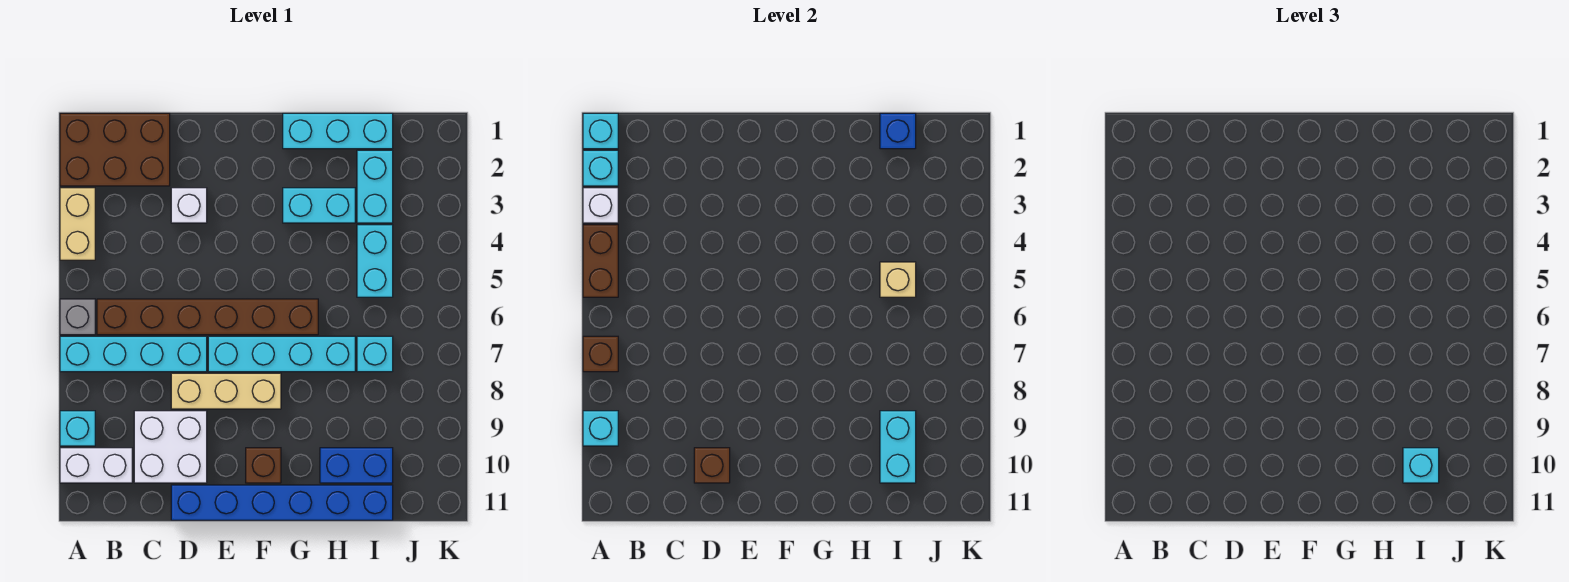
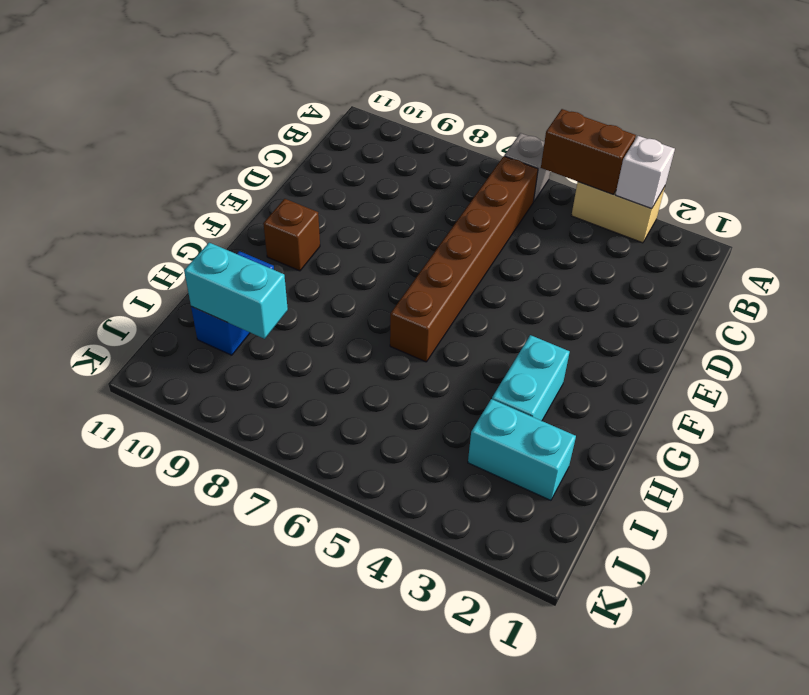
none -> brown brick A1:C2 level 1
none -> cyan brick A7:D7 level 1
none -> cyan brick A9 level 1
none -> white brick A10:B10 level 1

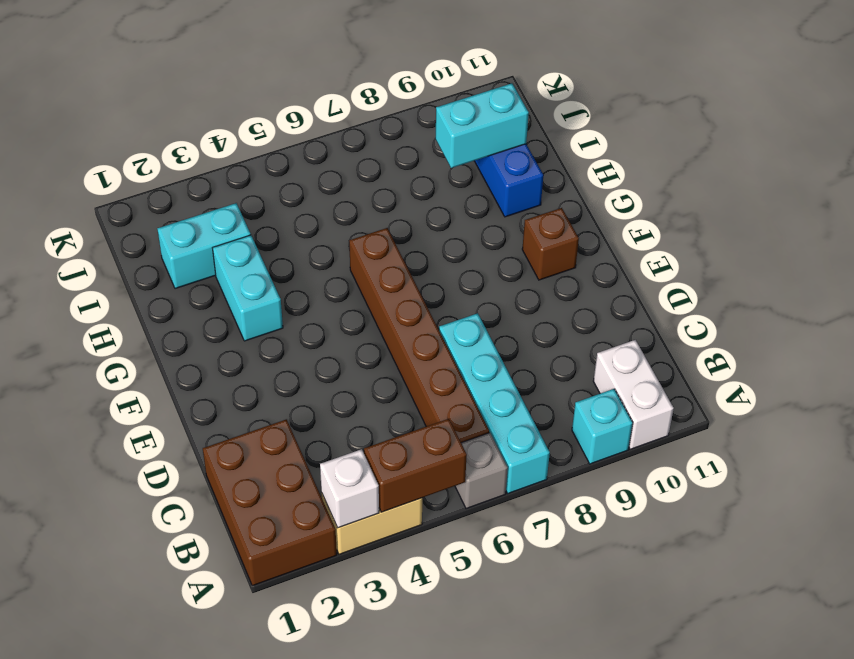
none -> white brick C9:D10 level 1
none -> white brick D3 level 1
none -> tan brick D8:F8 level 1
none -> blue brick D11:I11 level 1

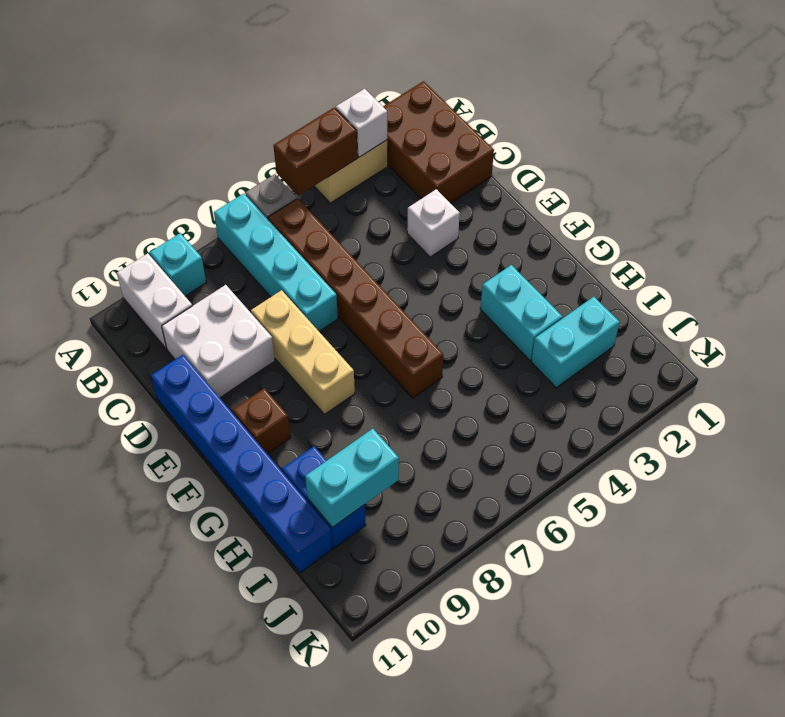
none -> cyan brick E7:H7 level 1
none -> cyan brick G1:I1 level 1
none -> cyan brick I4:I5 level 1
none -> cyan brick I7 level 1

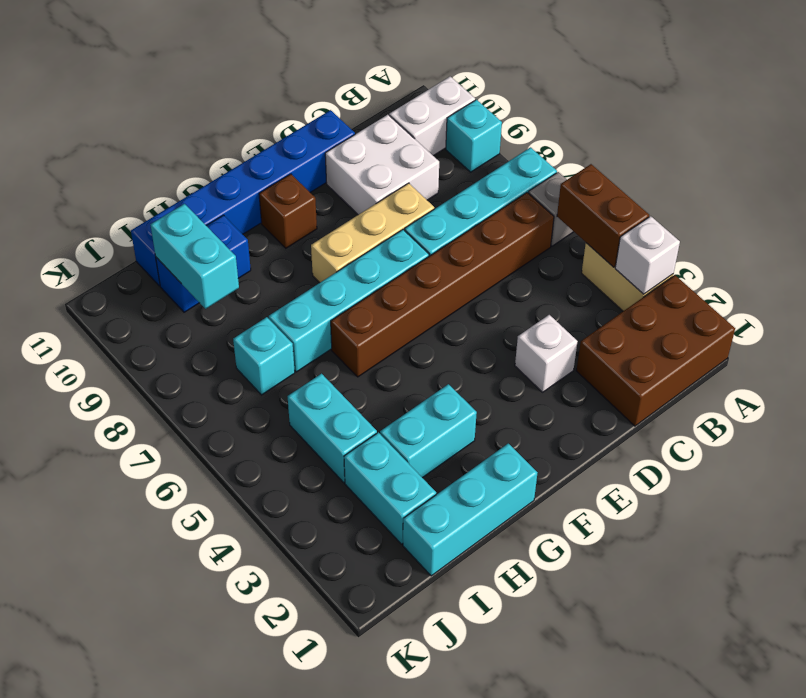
none -> cyan brick A1 level 2
none -> cyan brick A2 level 2
none -> brown brick A7 level 2
none -> cyan brick A9 level 2

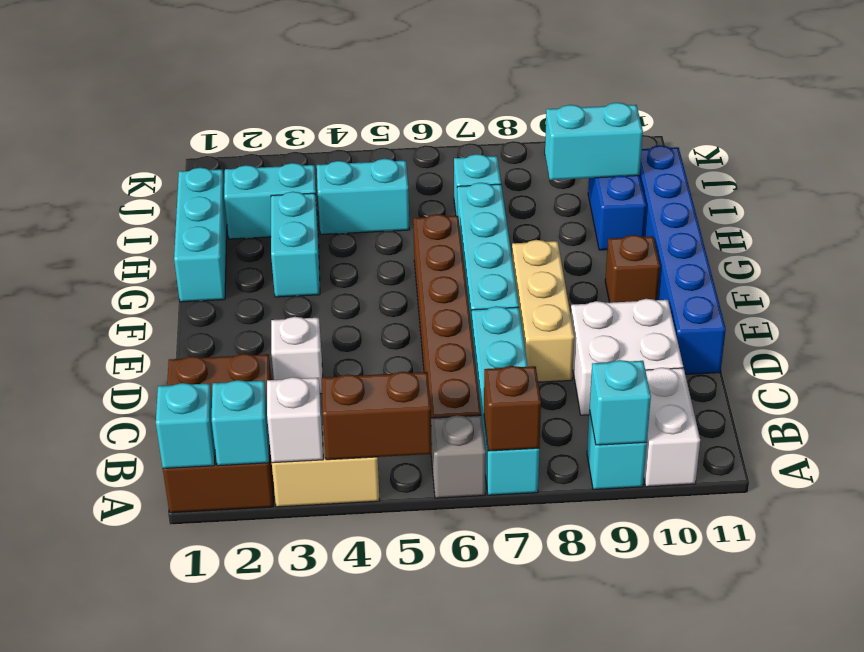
none -> brown brick D10 level 2
none -> blue brick I1 level 2
none -> tan brick I5 level 2
none -> cyan brick I10 level 3

